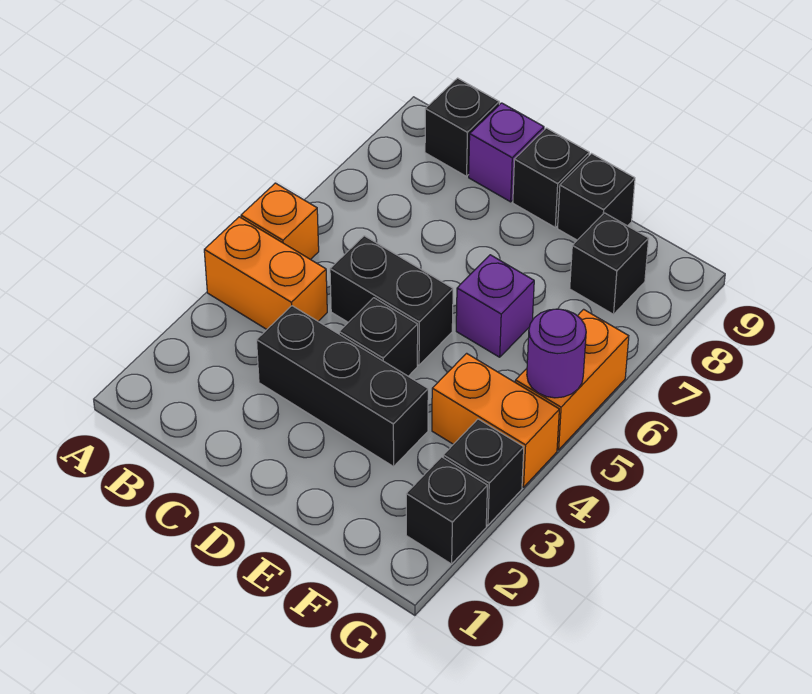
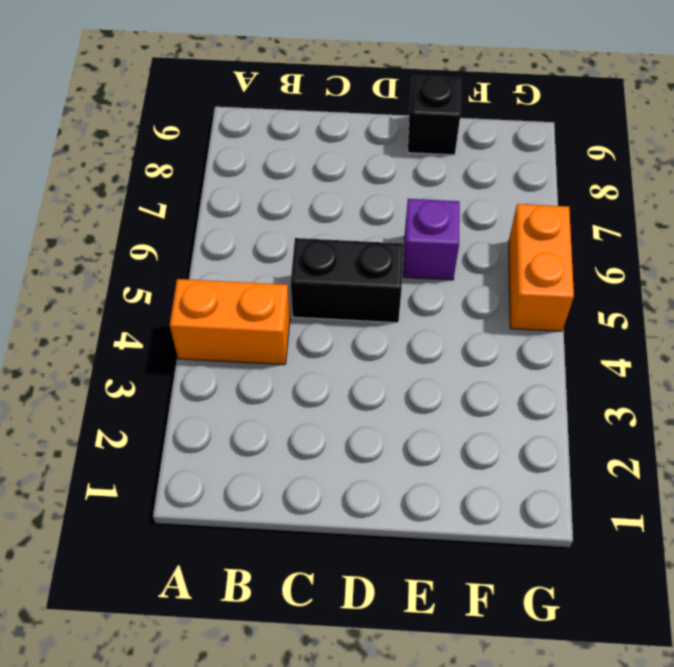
none -> orange brick A5 level 1
none -> black brick B9 level 1
none -> black brick C3:E3 level 1

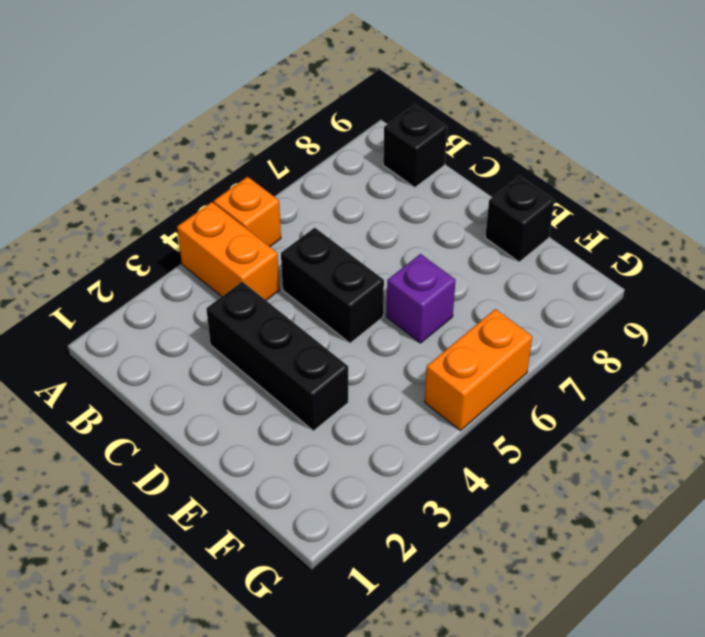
none -> purple brick C9 level 1
none -> black brick D4 level 1
none -> black brick D9 level 1

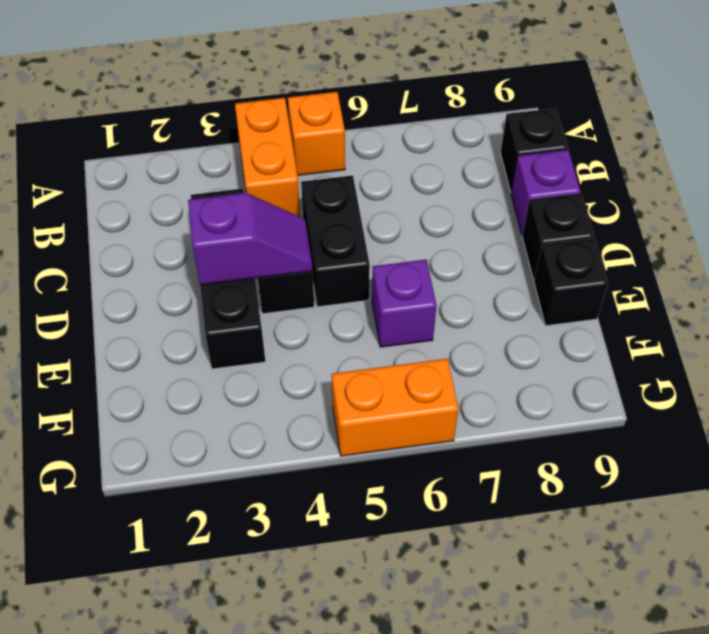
purple slope D3:D4 level 2 top 3 -> none
none -> orange brick F4:G4 level 1
none -> black brick F8 level 1
none -> black brick G2 level 1

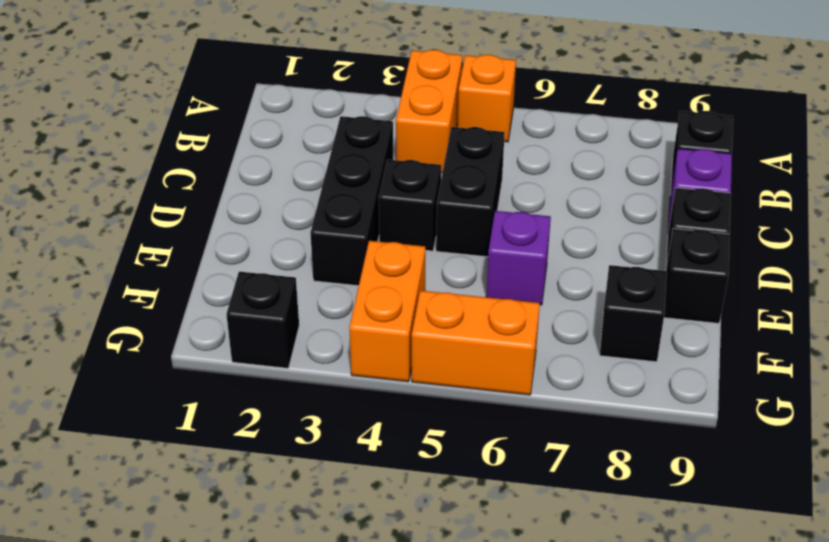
none -> black brick G3 level 1
none -> purple round brick G5 level 2

